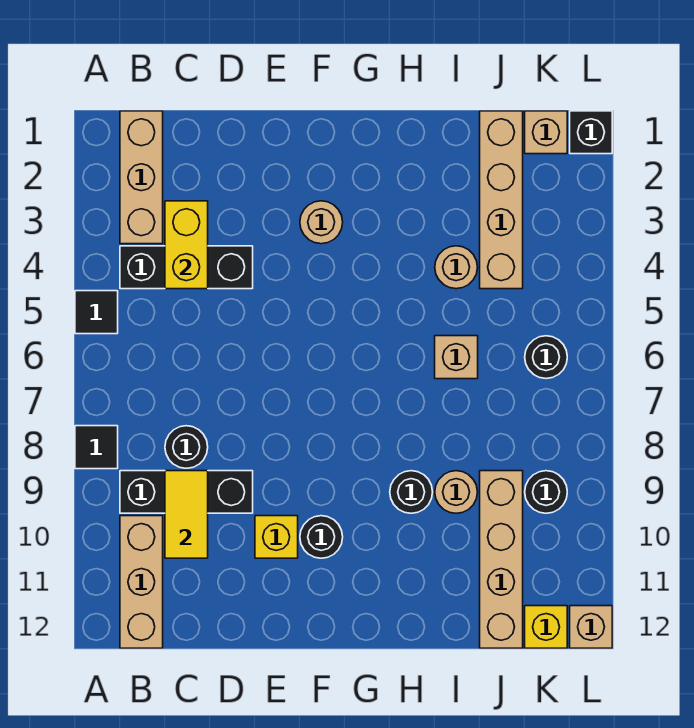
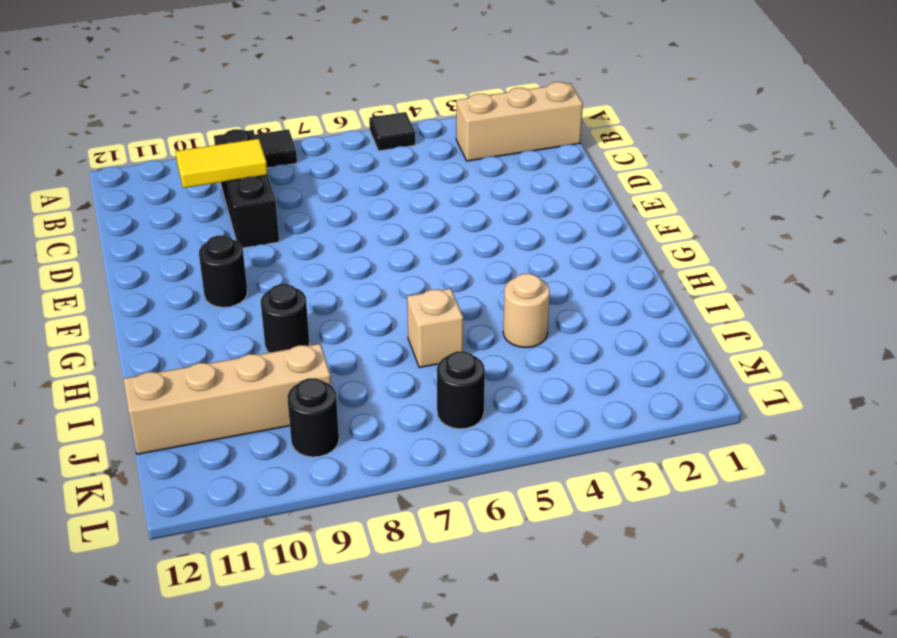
none -> black brick B4:D4 level 1
none -> tan brick B10:B12 level 1
none -> black round brick C8 level 1

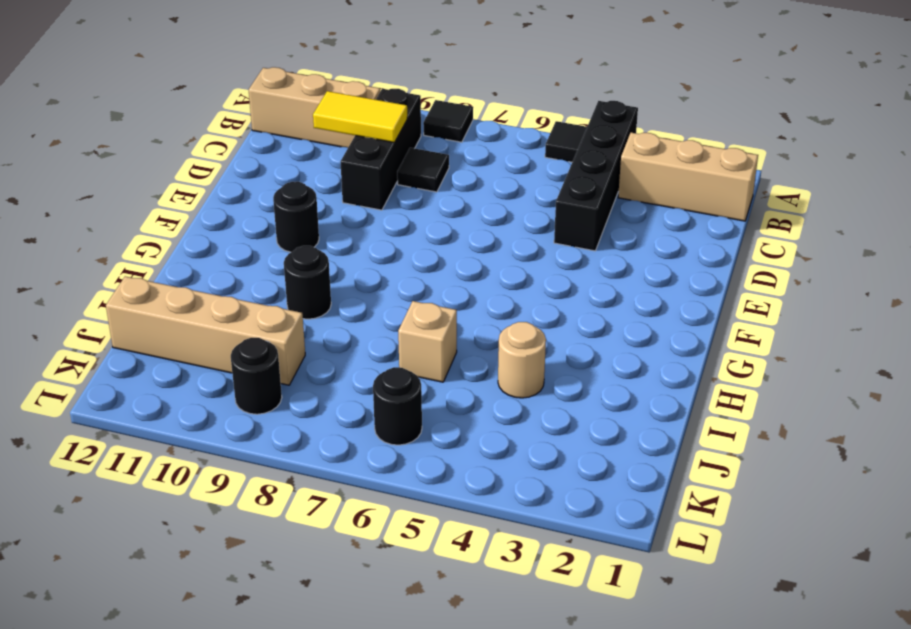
black brick A4:D4 level 1 -> black brick B4:D4 level 1
black tile C8 level 1 -> black round brick C8 level 1
none -> yellow brick E10 level 1
none -> tan round brick F3 level 1
none -> tan round brick I9 level 1

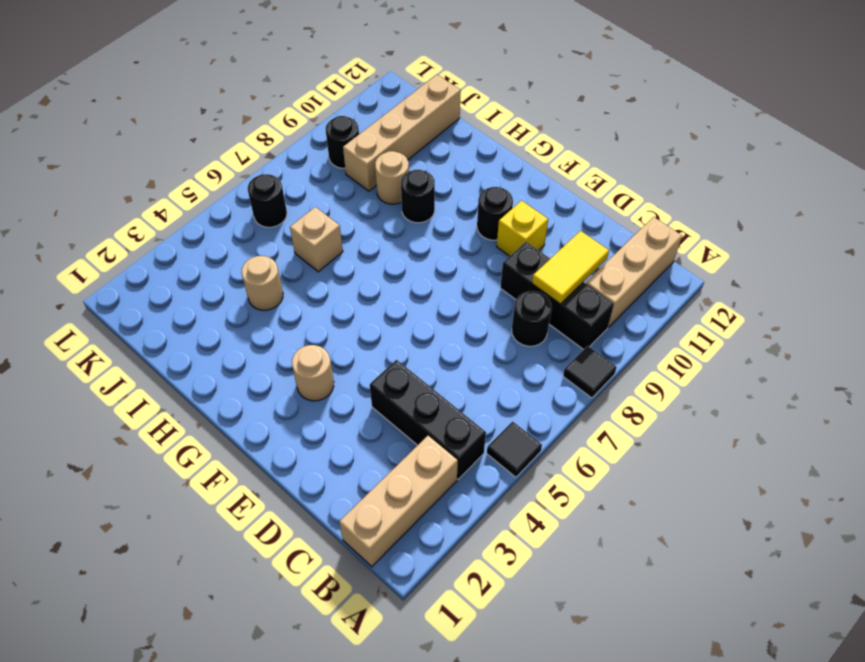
none -> tan brick J1:J4 level 1
none -> tan brick K1 level 1
none -> yellow brick K12 level 1

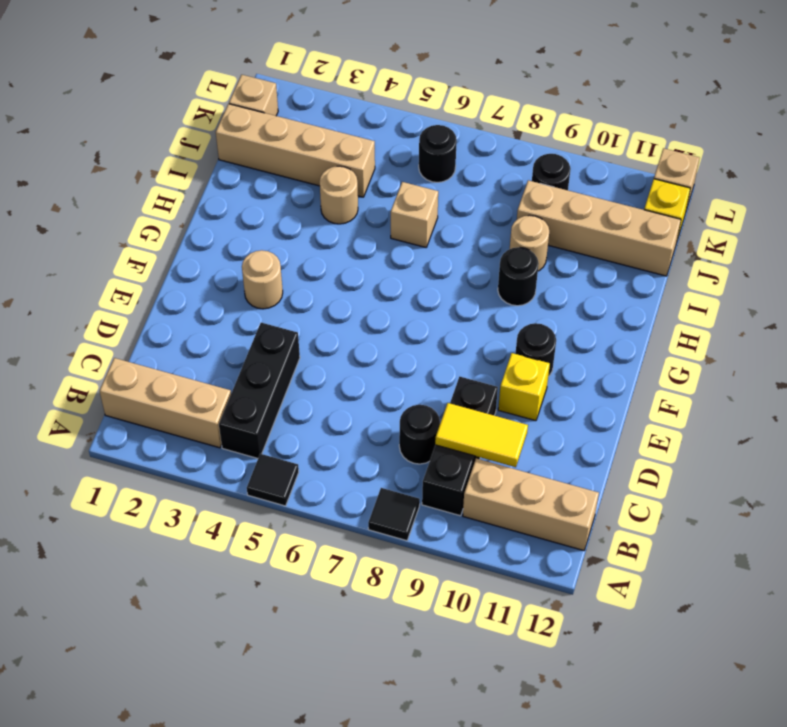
none -> black brick L1 level 1
none -> yellow brick C3:C4 level 2

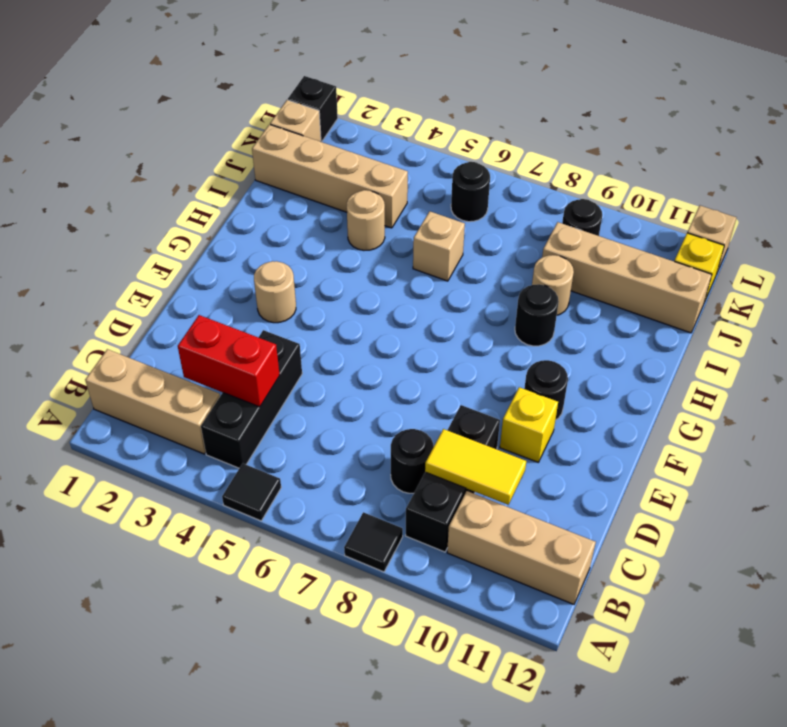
red brick C3:C4 level 2 -> yellow brick C3:C4 level 2

